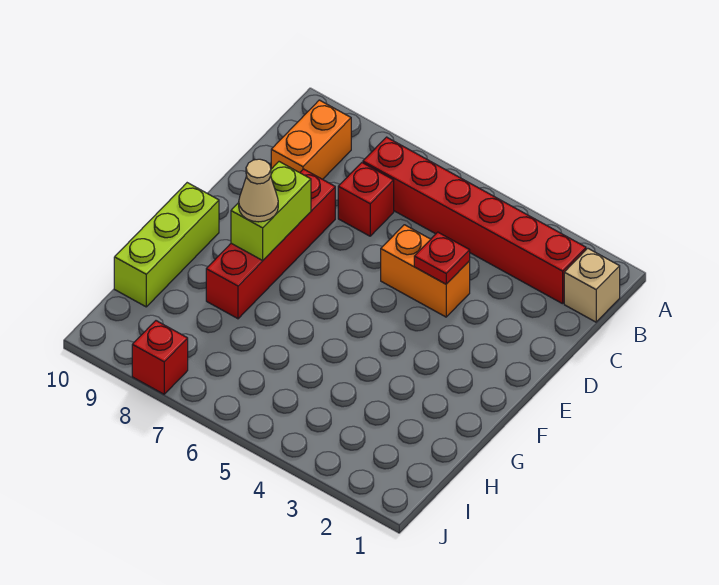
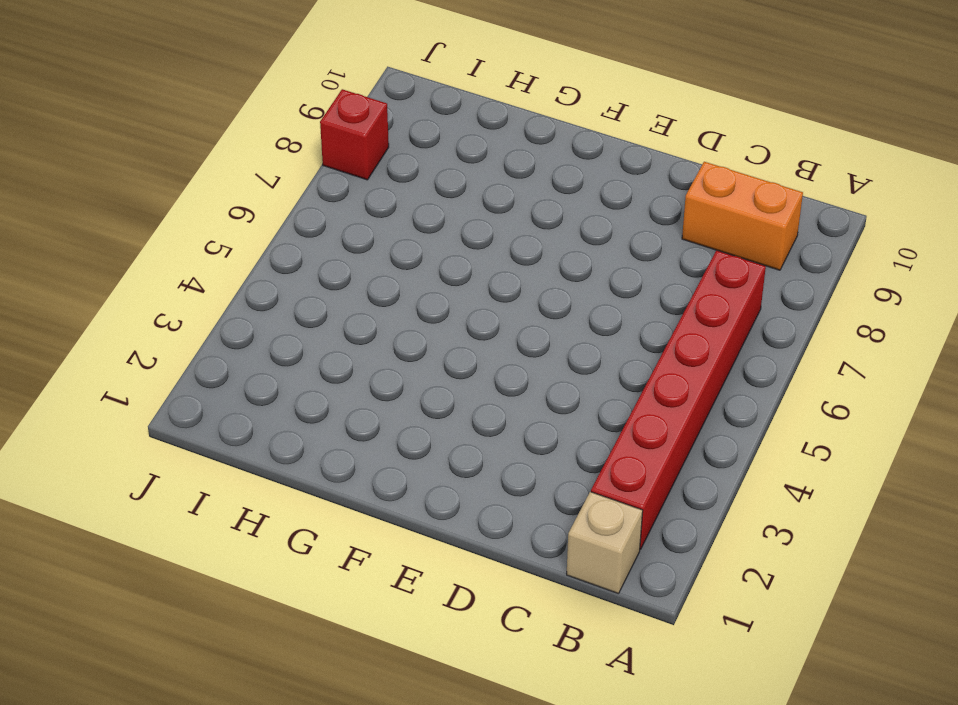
none -> red brick C7 level 1
none -> orange brick D4:D5 level 1

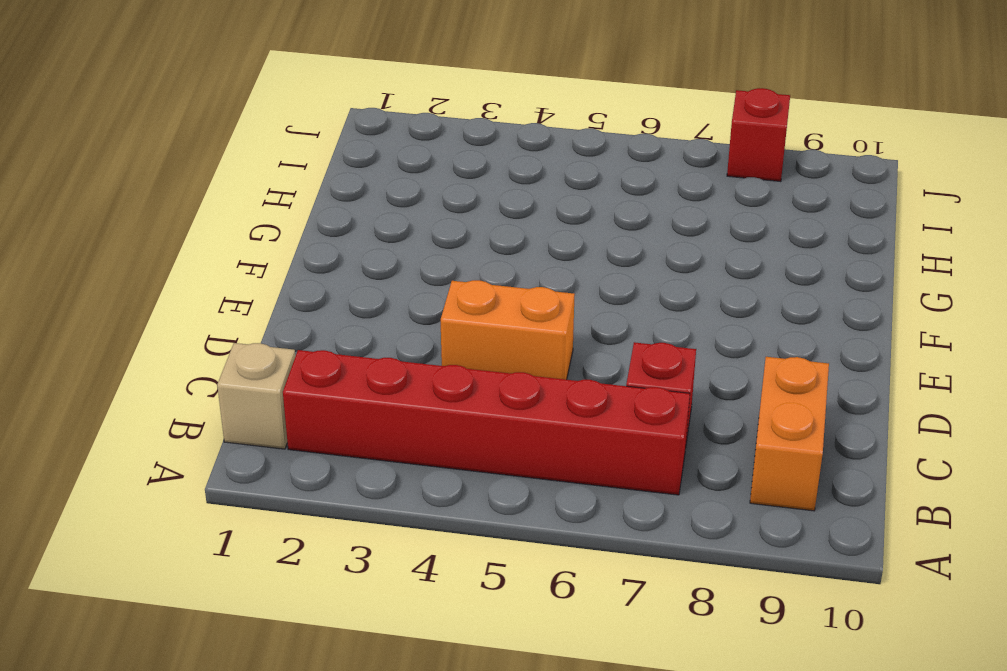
none -> red brick D8:G8 level 1
none -> lime brick F10:H10 level 1

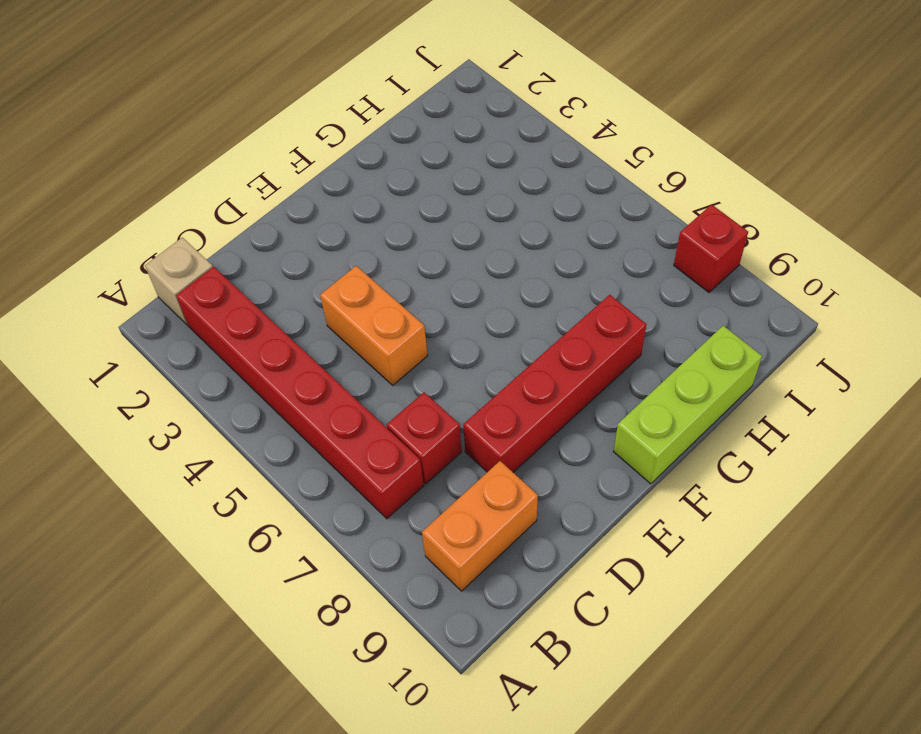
none -> red plate D4 level 2
none -> lime brick E8:F8 level 2

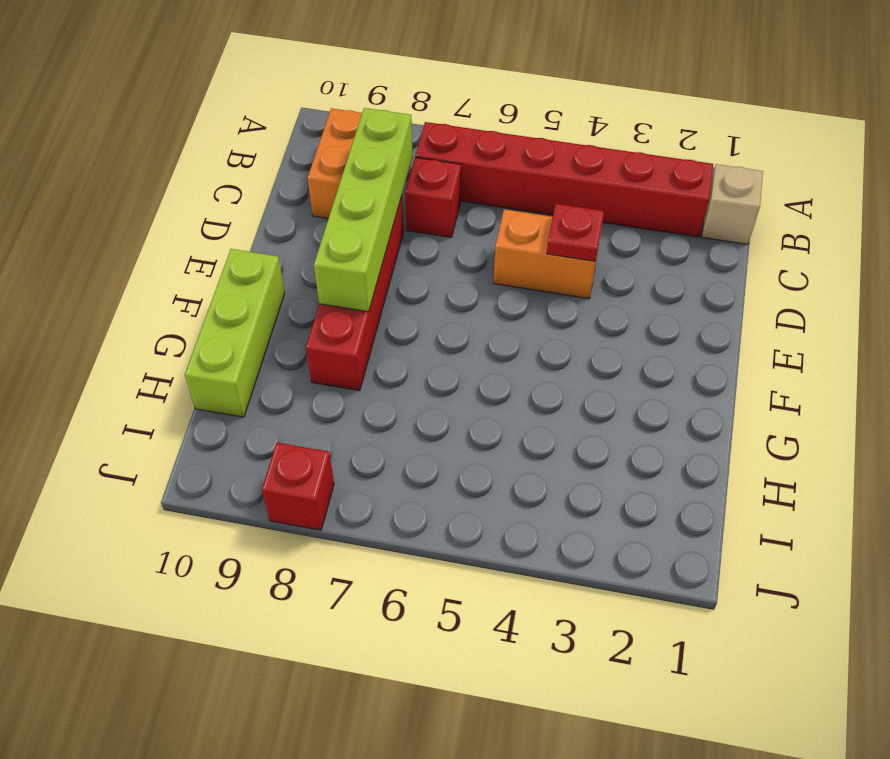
lime brick C8:F8 level 2 -> lime brick E8:F8 level 2
none -> tan cone F8 level 3

